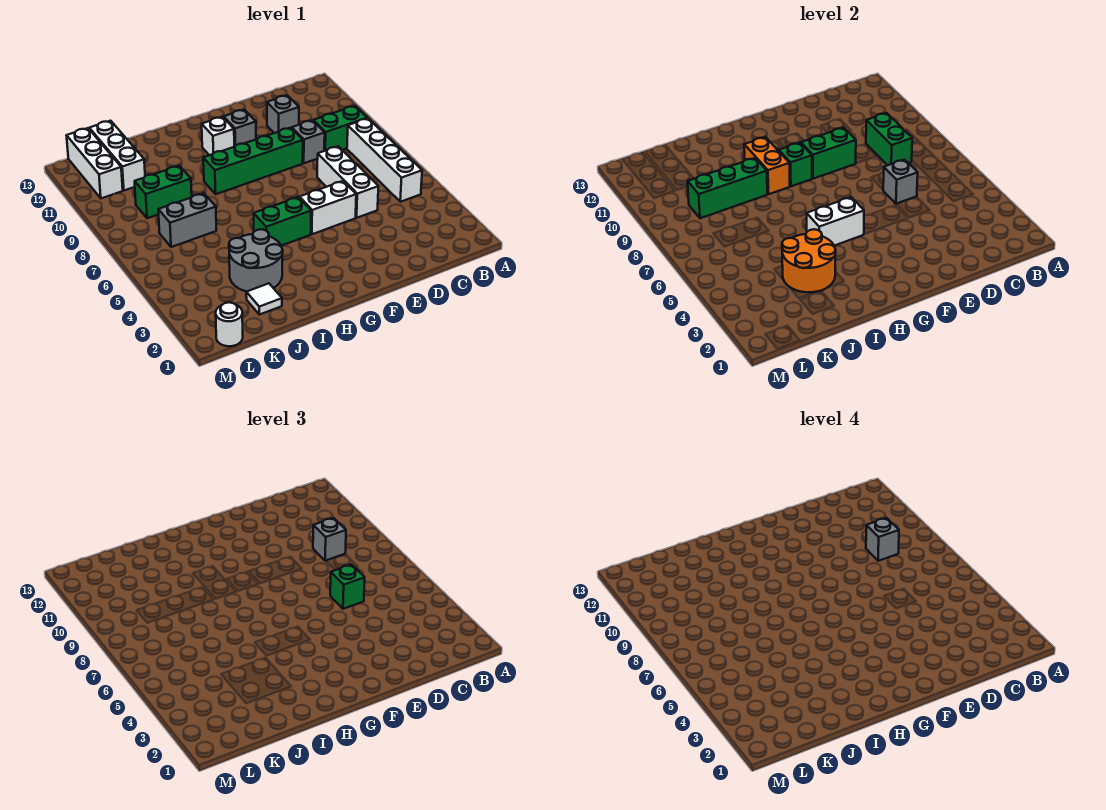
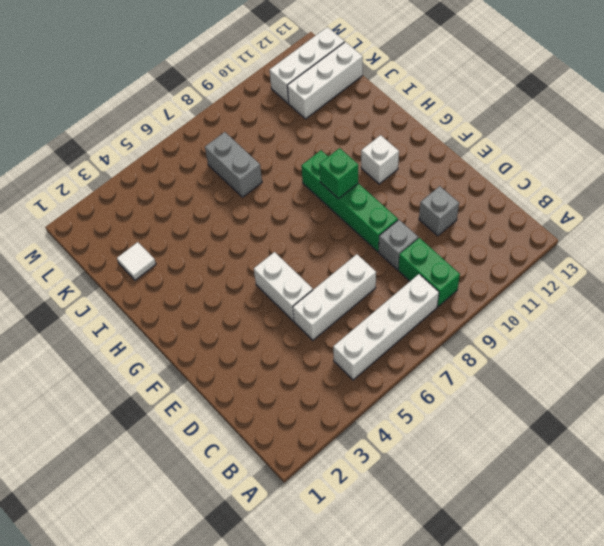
none -> grey brick F11 level 1
none -> green brick G5:H5 level 1
none -> grey round brick I3:J4 level 1

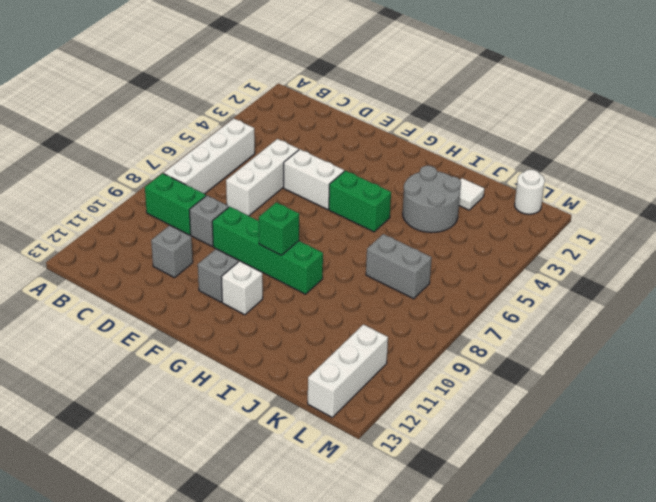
none -> green brick J9:K9 level 1
none -> white brick K11:K13 level 1
none -> green brick C8:C9 level 2

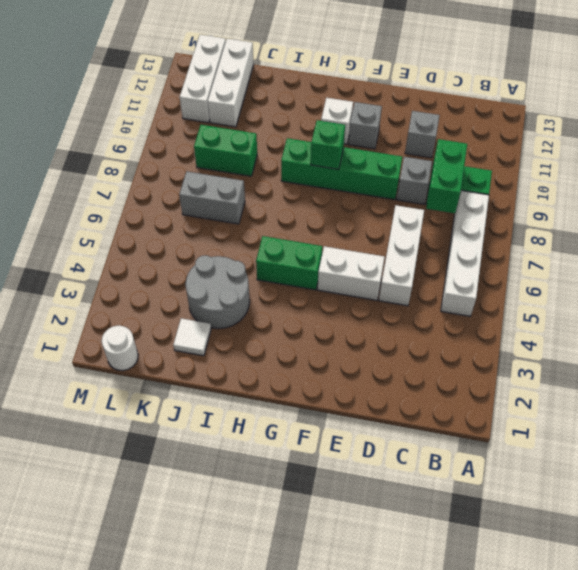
none -> grey brick D6 level 2
none -> green brick E9:F9 level 2
none -> white brick G5:H5 level 2

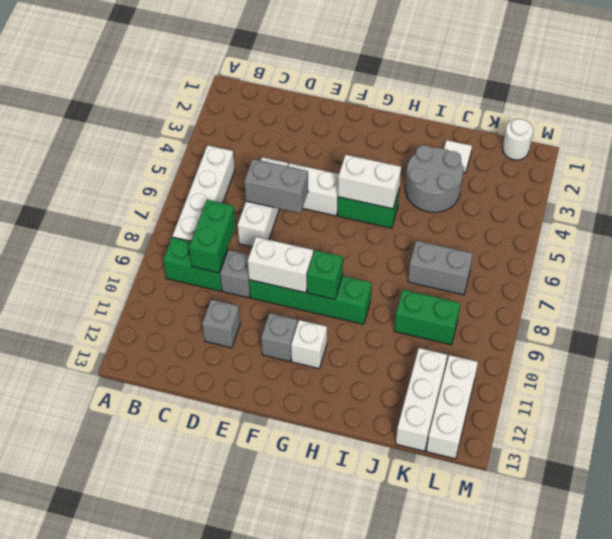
grey brick D6:E6 level 2 -> grey brick D6 level 2
white brick E9:F9 level 2 -> green brick E9:F9 level 2
none -> orange brick H9:H10 level 2
none -> orange round brick I3:J4 level 2
none -> green brick I9:K9 level 2

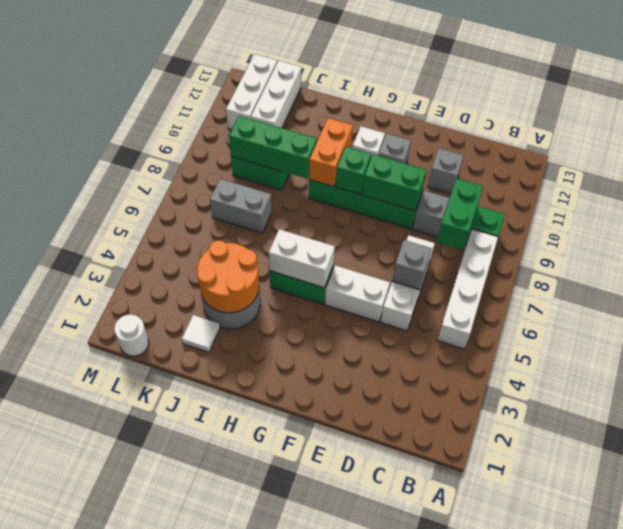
none -> grey brick C9 level 3
none -> green brick D6 level 3
none -> grey brick C9 level 4

